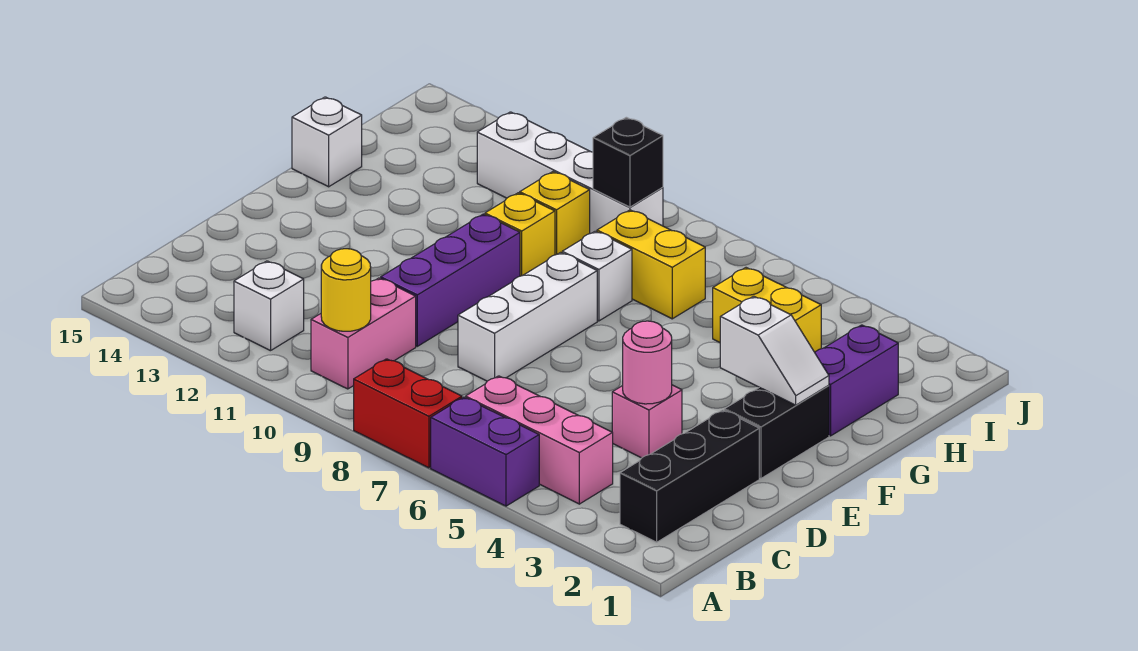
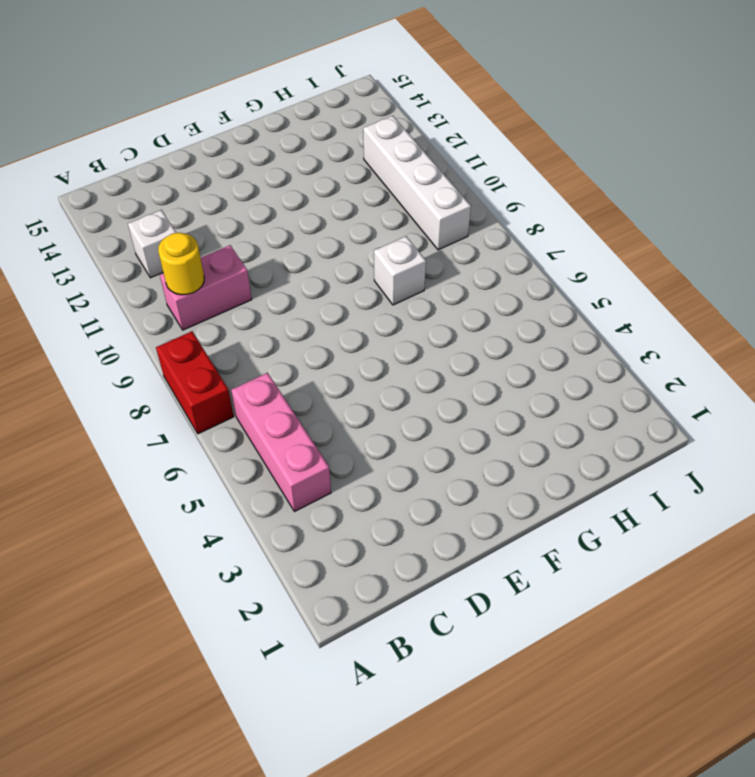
none -> purple brick A5:A6 level 1
none -> black brick B2:D2 level 1
none -> pink brick D4 level 1

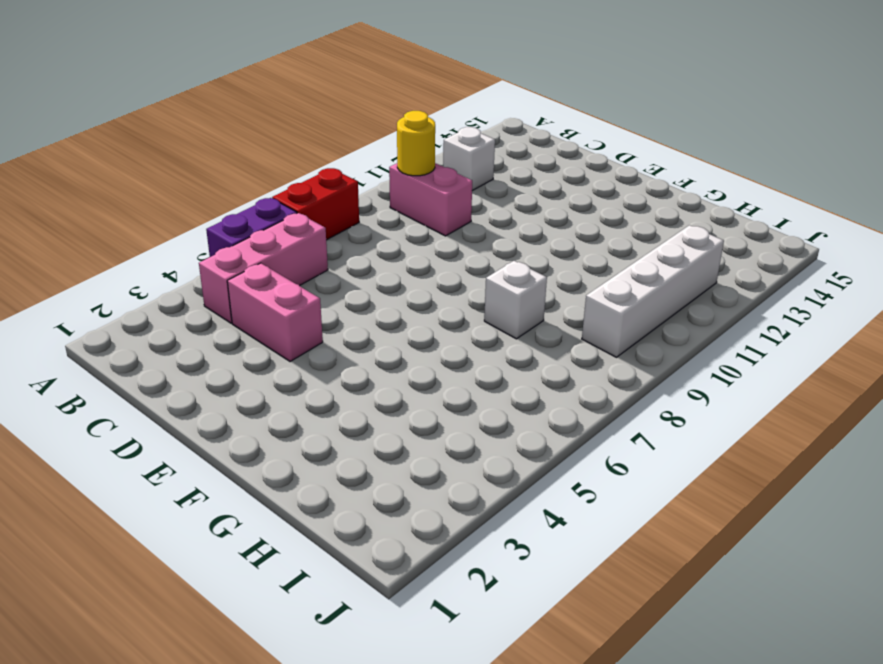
pink brick C4:D4 level 1 -> pink brick D4 level 1
none -> black brick B2:D2 level 1
none -> white brick D8:F8 level 1
none -> purple brick D10:F10 level 1

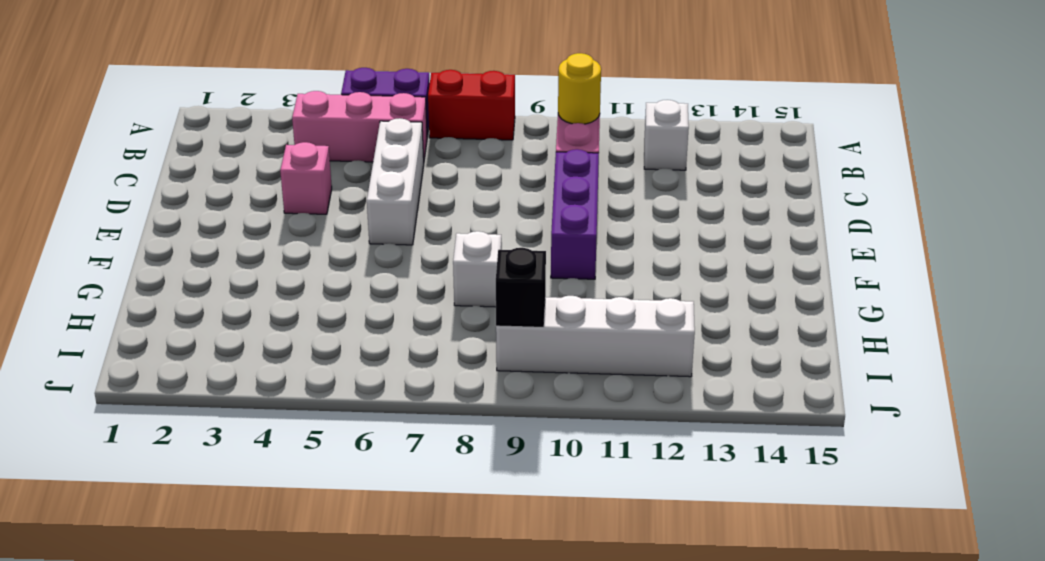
white brick C6:E6 level 1 -> white brick D8:F8 level 1
none -> black brick B2:D2 level 1
none -> black brick E2:F2 level 1
none -> purple brick G2:H2 level 1

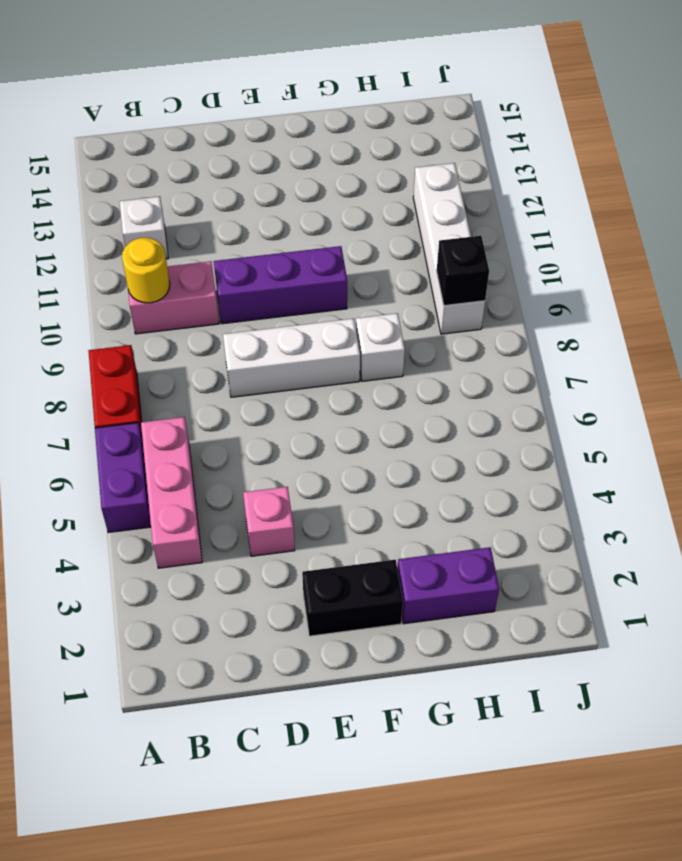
none -> black brick B2:D2 level 1
none -> yellow brick G10 level 1
none -> white brick G15 level 1

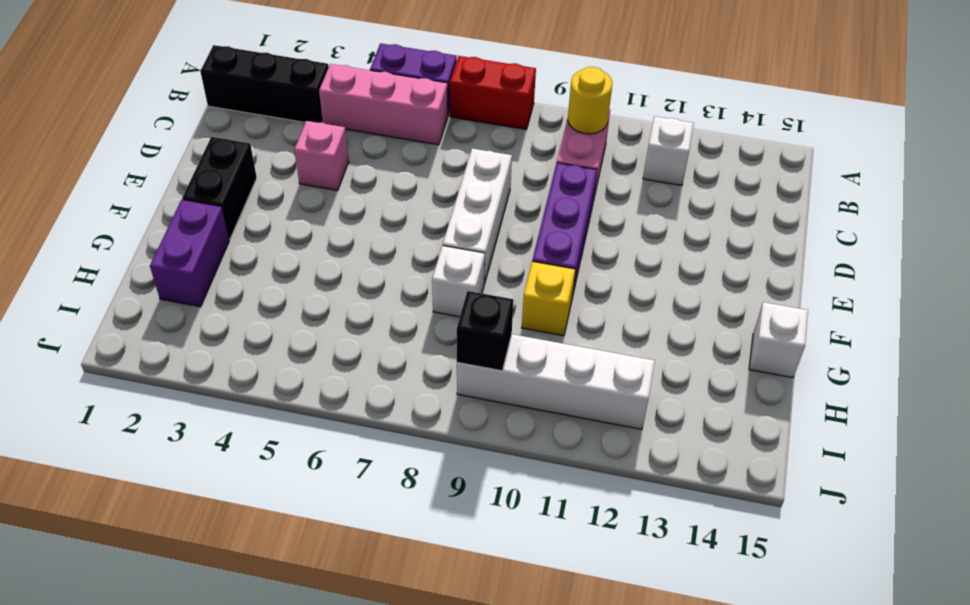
black brick B1:B3 level 1 -> black brick B2:D2 level 1
none -> yellow brick H4:H5 level 1
none -> yellow brick H7:H8 level 1
none -> yellow brick H10 level 1

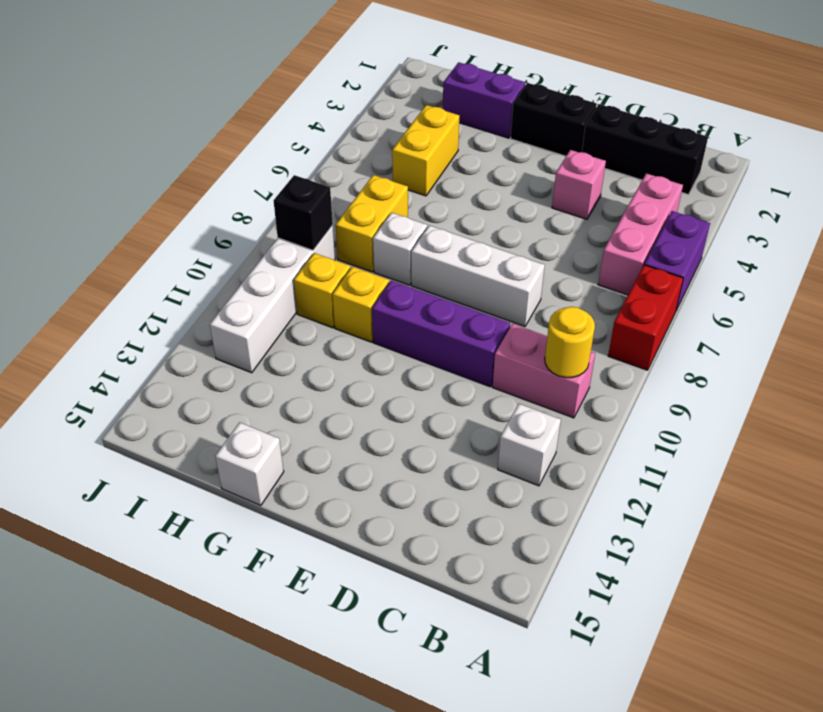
none -> pink round brick D4 level 2
none -> white slope F2:F3 level 2 top 3

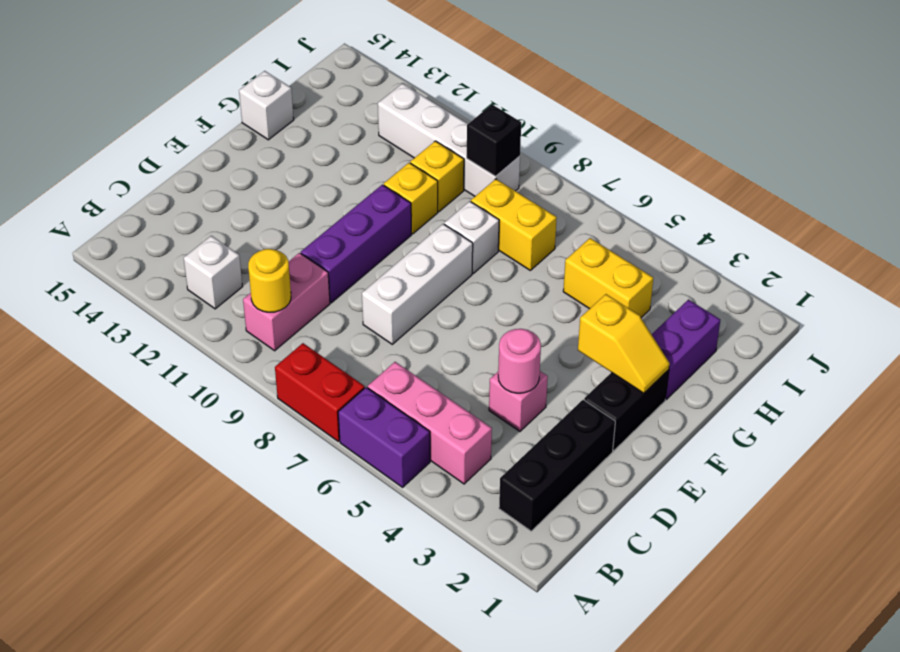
yellow slope F2:F3 level 2 top 3 -> white slope F2:F3 level 2 top 3

